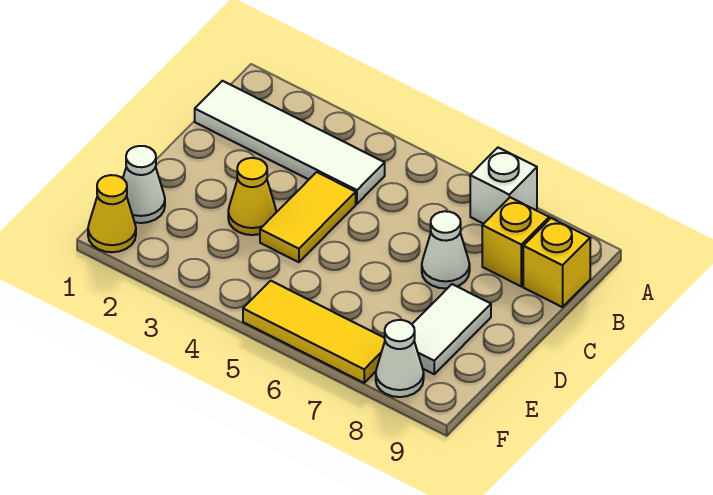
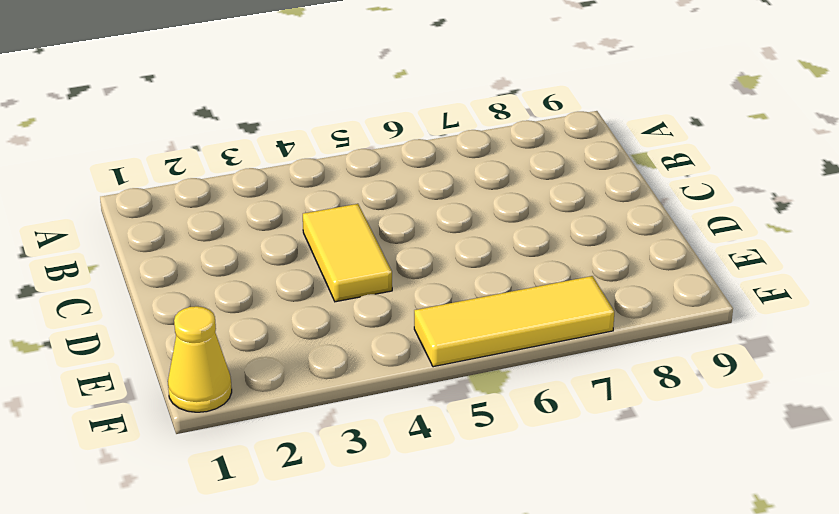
none -> white brick A7 level 1
none -> white tile B1:B4 level 1
none -> yellow brick B8 level 1

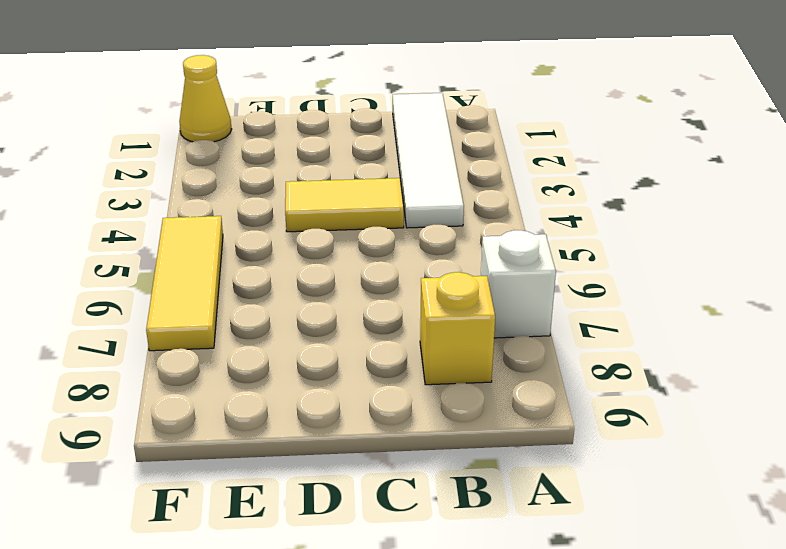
none -> yellow brick B9 level 1
none -> white cone C7 level 1
none -> yellow cone D3 level 1

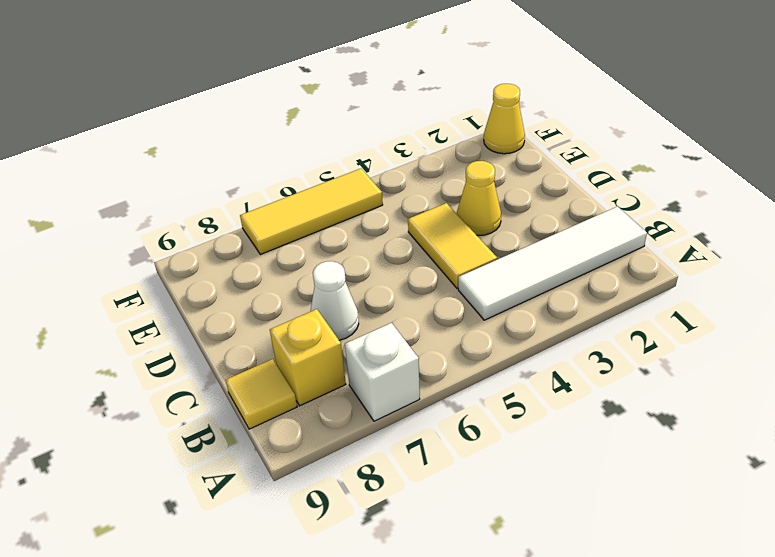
yellow tile B9 level 1 -> yellow brick B9 level 1
none -> white tile D8:E8 level 1
none -> white cone E1 level 1
none -> white cone F8 level 1

